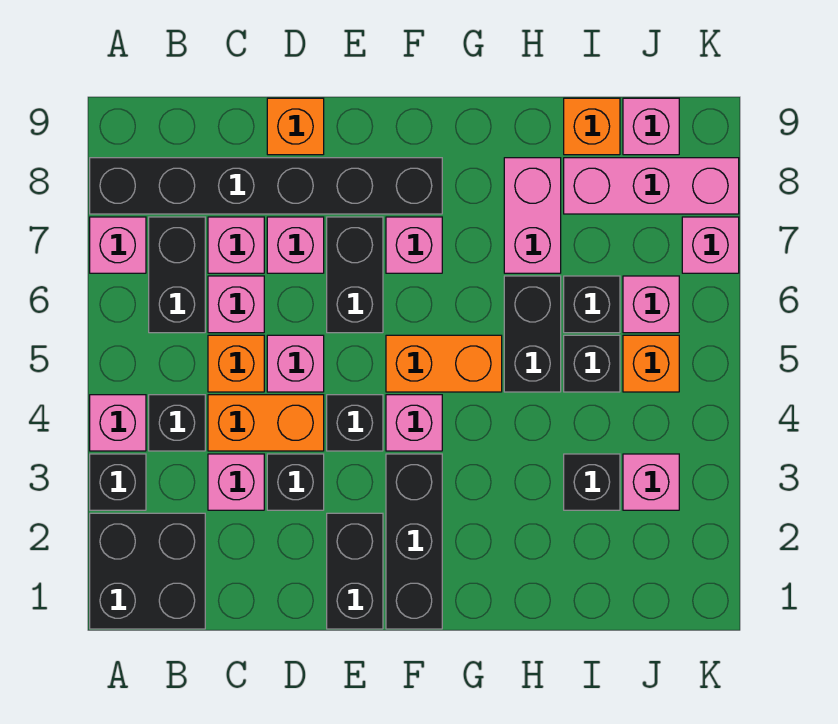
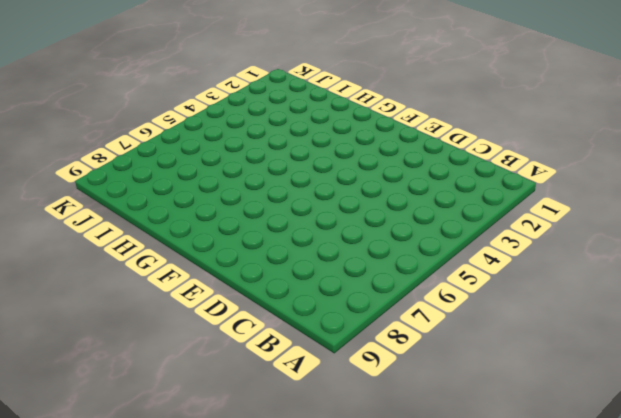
none -> black brick A1:B2 level 1
none -> black brick A3 level 1
none -> pink brick A4 level 1
none -> pink brick A7 level 1

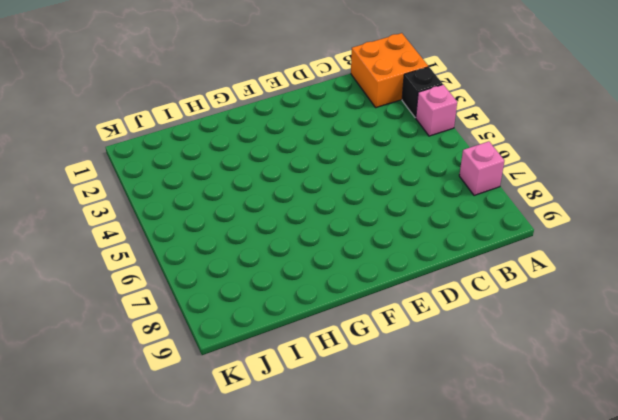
orange brick A1:B2 level 1 -> black brick A1:B2 level 1
none -> black brick A8:F8 level 1
none -> black brick B4 level 1
none -> black brick B6:B7 level 1
none -> pink brick C3 level 1

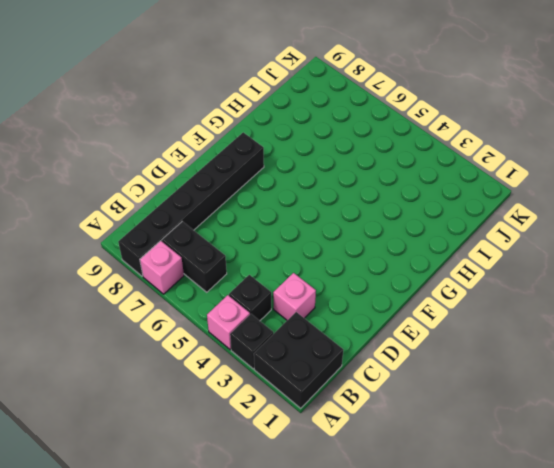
none -> orange brick C4:D4 level 1
none -> orange brick C5 level 1
none -> pink brick C6 level 1
none -> pink brick C7 level 1

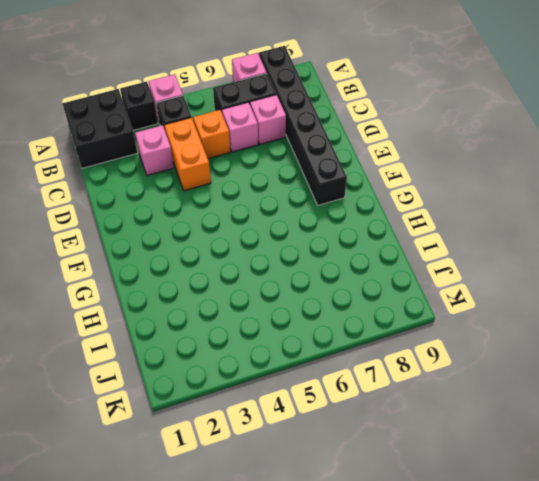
none -> black brick D3 level 1
none -> pink brick D5 level 1
none -> pink brick D7 level 1
none -> orange brick D9 level 1

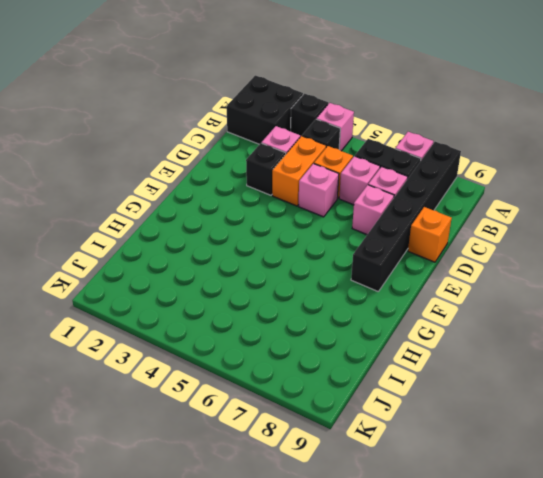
none -> black brick E1:E2 level 1
none -> black brick E4 level 1
none -> black brick E6:E7 level 1
none -> black brick F1:F3 level 1

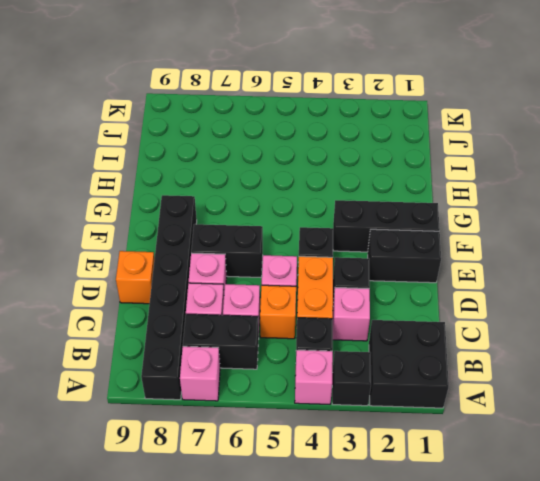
none -> pink brick F4 level 1
none -> orange brick F5:G5 level 1
none -> pink brick F7 level 1
none -> black brick H5:H6 level 1

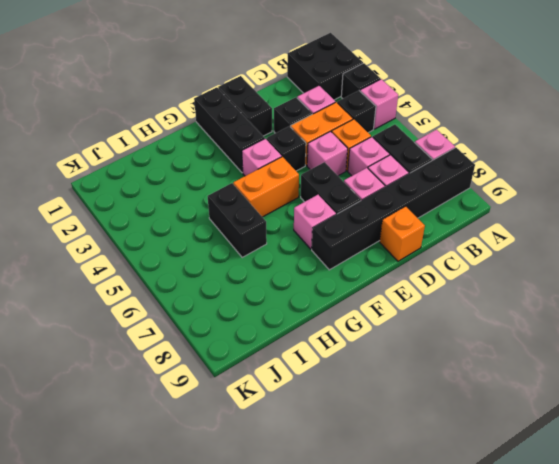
none -> pink brick H7:H8 level 1
none -> black brick I3 level 1
none -> black brick I5 level 1
none -> black brick I6 level 1

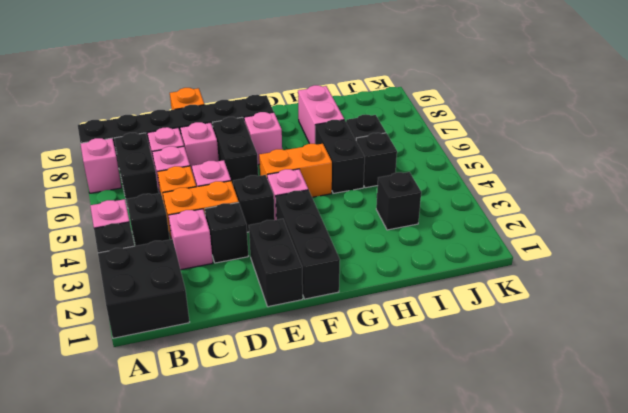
none -> pink brick I8:K8 level 1
none -> orange brick I9 level 1
none -> pink brick J3 level 1
none -> orange brick J5 level 1

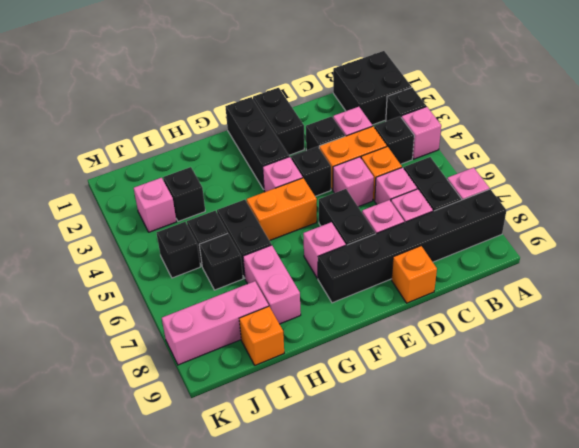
black brick J5 level 1 -> orange brick J5 level 1
none -> pink brick J6 level 1
none -> pink brick J9 level 1
none -> pink brick K7 level 1

